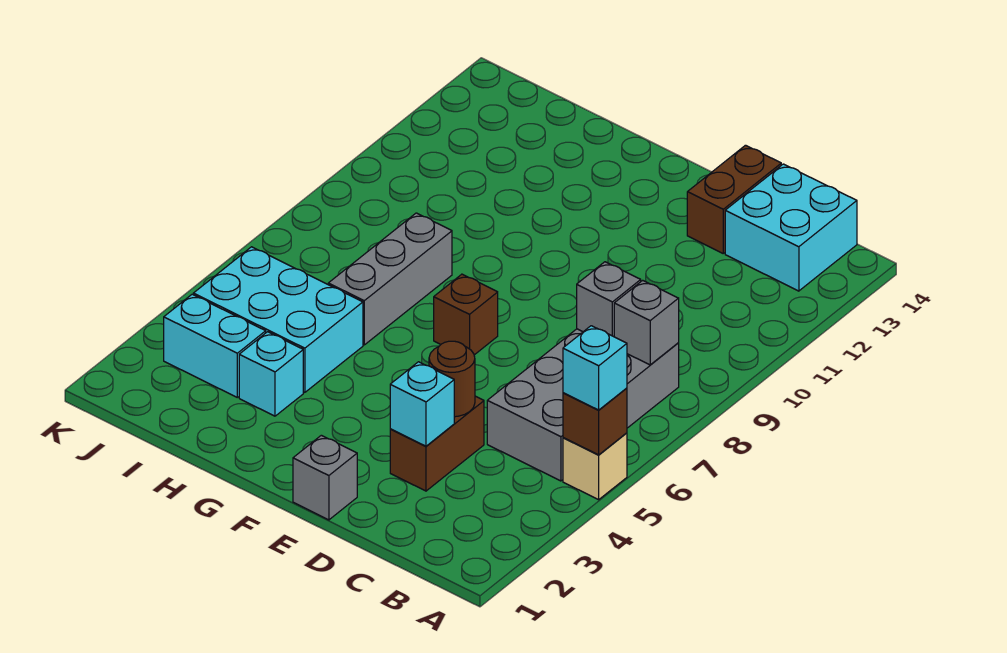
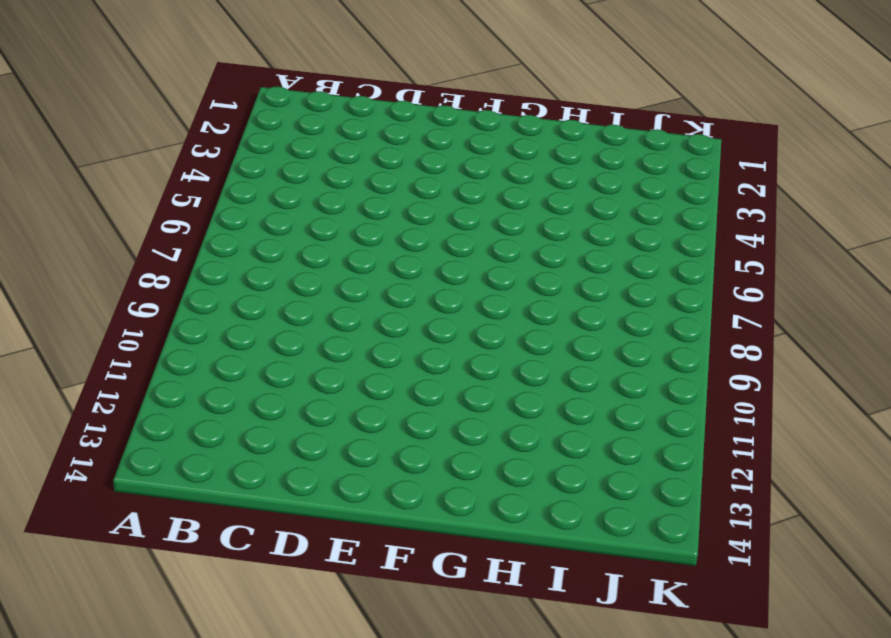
none -> tan brick A5 level 1
none -> grey brick B5:C8 level 1
none -> cyan brick B13:C14 level 1

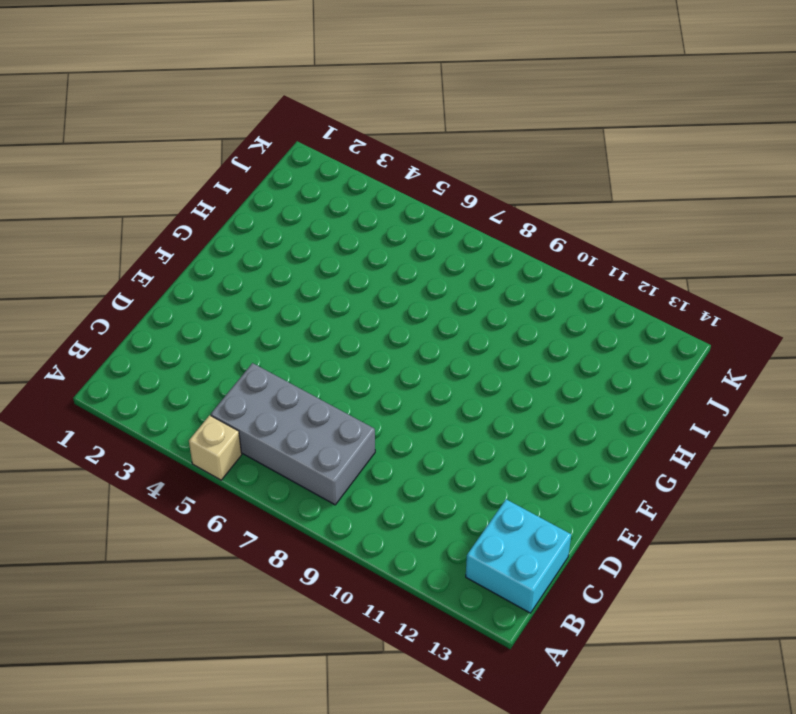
none -> brown brick D3:D4 level 1
none -> brown brick D13:D14 level 1
none -> grey brick E1 level 1

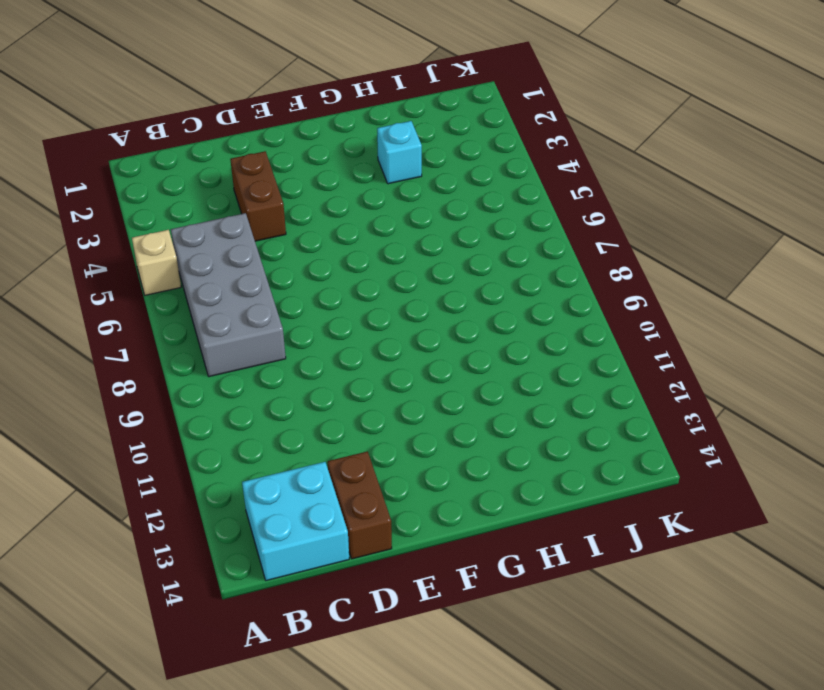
none -> grey brick E1 level 1
none -> brown brick F7 level 1
none -> cyan brick H4:J5 level 1

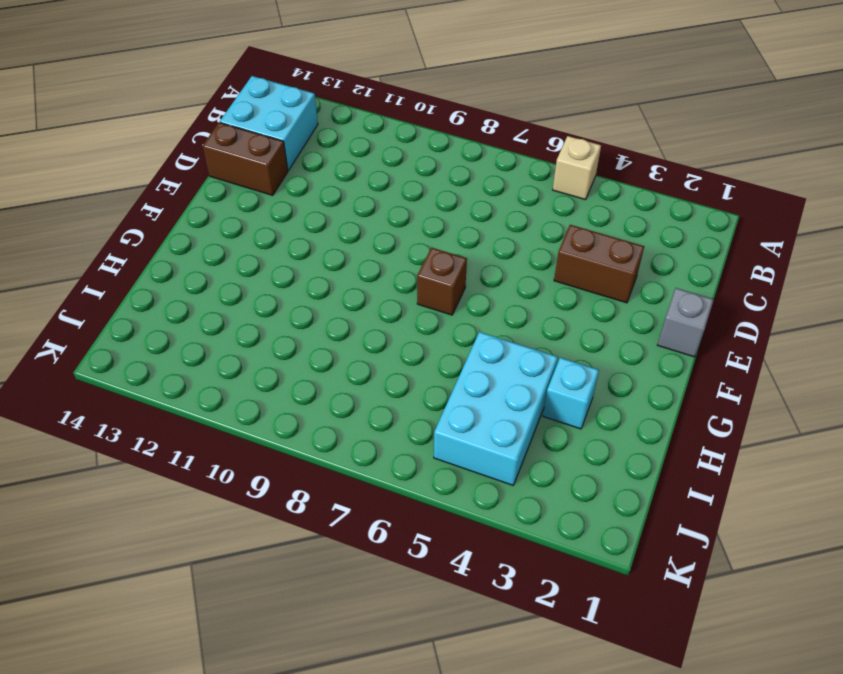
none -> grey brick B5:C8 level 1
none -> grey brick H6:H8 level 1
none -> cyan brick I3:J3 level 1

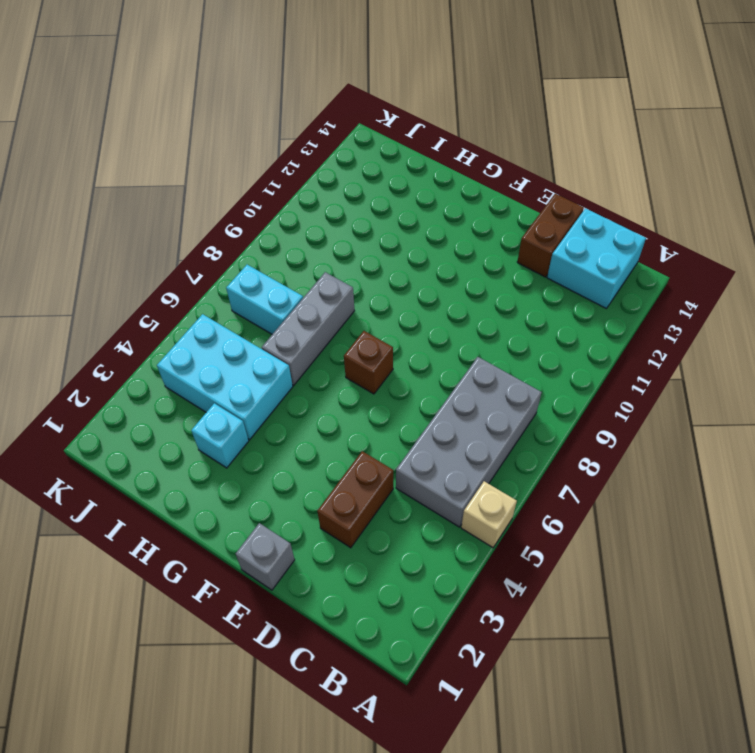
cyan brick I7:J7 level 1 -> cyan brick I3:J3 level 1
none -> brown brick A5 level 2
none -> grey brick B8 level 2
none -> grey brick C8 level 2

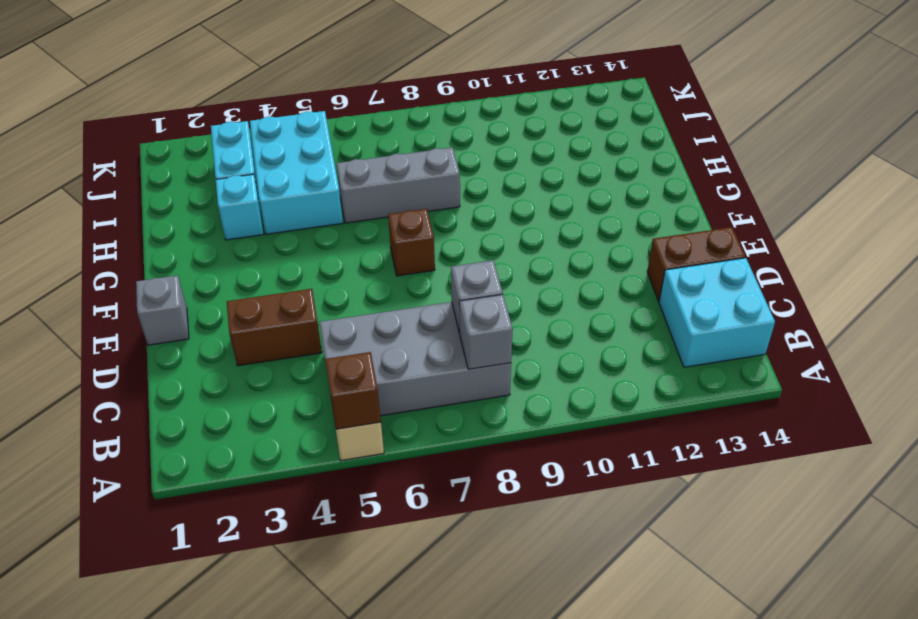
none -> cyan brick D3 level 2
none -> brown round brick D4 level 2
none -> cyan brick A5 level 3

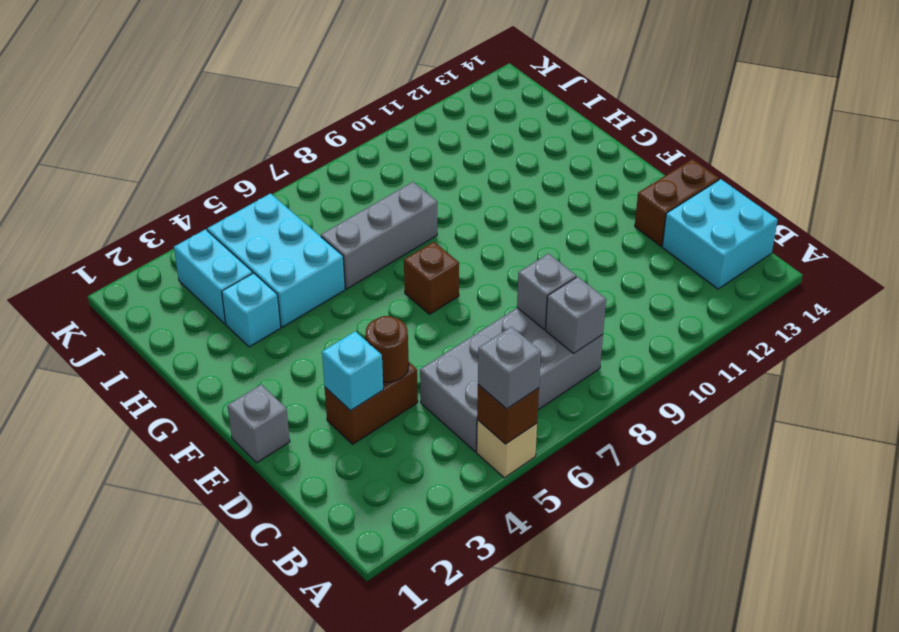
grey brick A5 level 3 -> cyan brick A5 level 3

